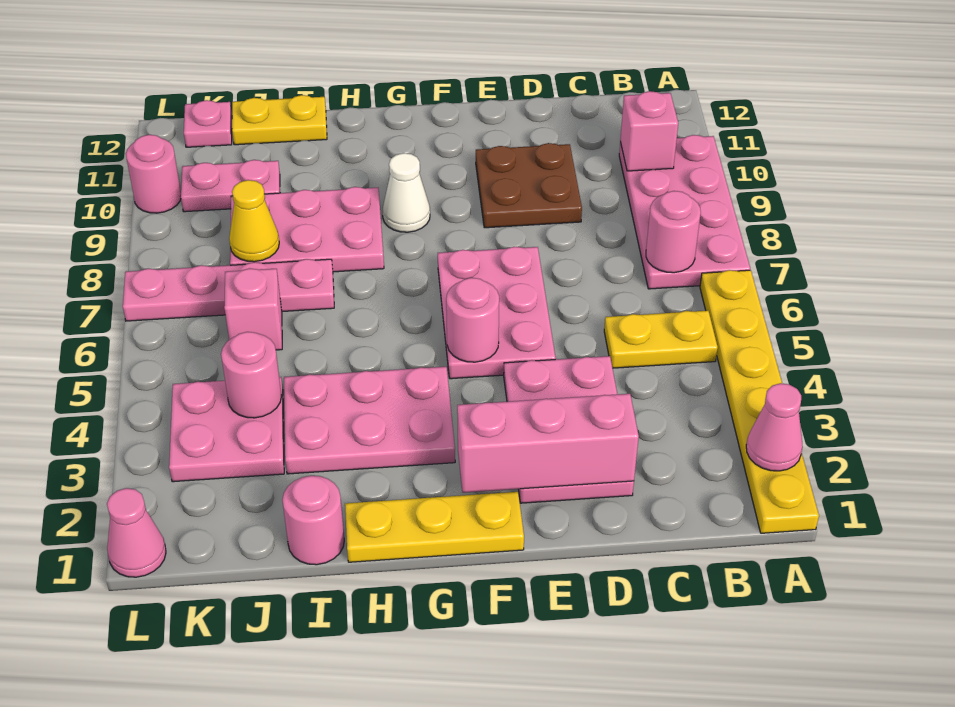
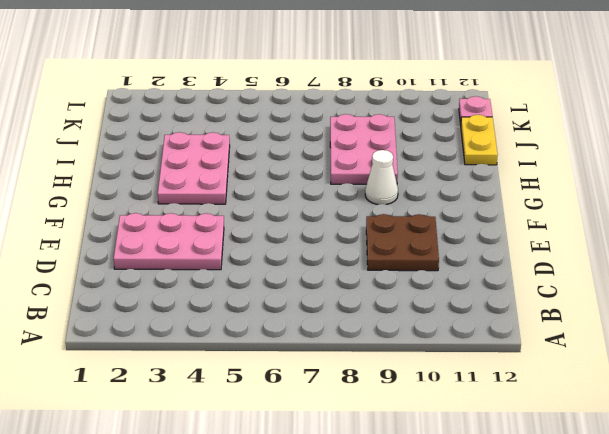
none -> yellow plate A1:A6 level 1
none -> pink plate A7:B10 level 1
none -> yellow plate B5:C5 level 1

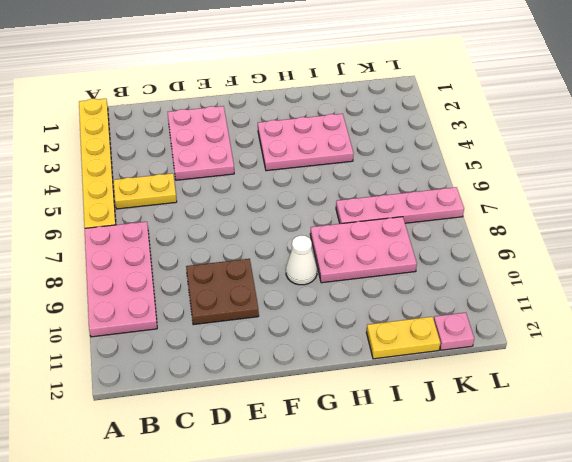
none -> pink plate E5:F7 level 1
none -> yellow plate F1:H1 level 1
none -> pink round brick I1 level 1

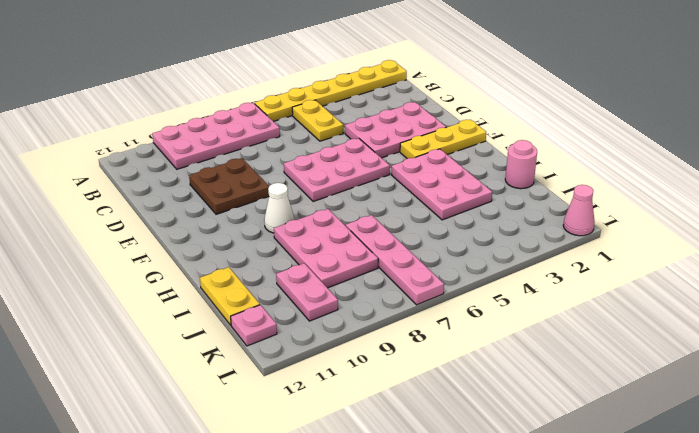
yellow plate F1:F3 level 1 -> yellow plate F1:H1 level 1
none -> pink plate J3:K4 level 1
none -> pink brick J6 level 1
none -> pink round brick L10 level 1

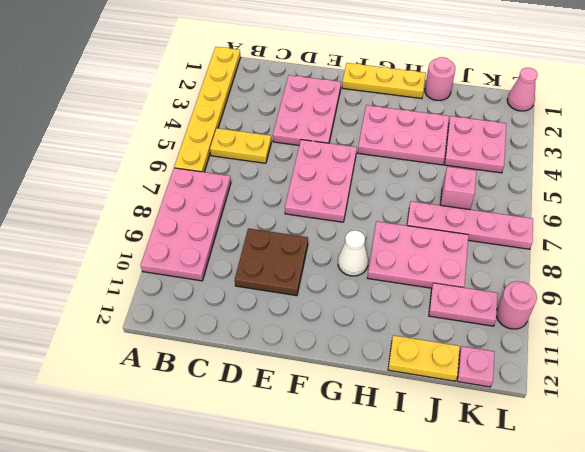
none -> pink cone A2 level 2
none -> pink round brick B7 level 2
none -> pink brick B10 level 2

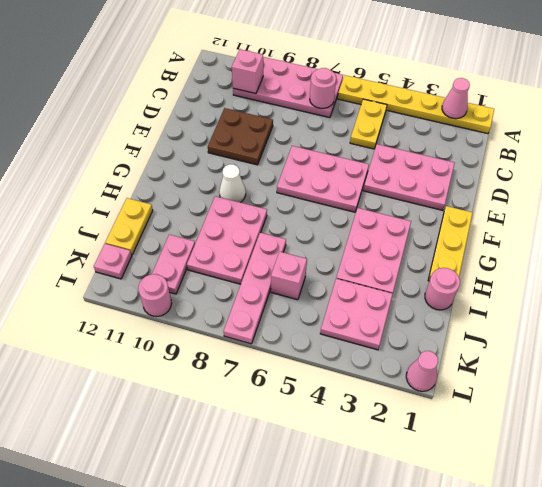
none -> pink brick D2:F2 level 2
none -> pink round brick F5 level 2
none -> pink round brick J4 level 2

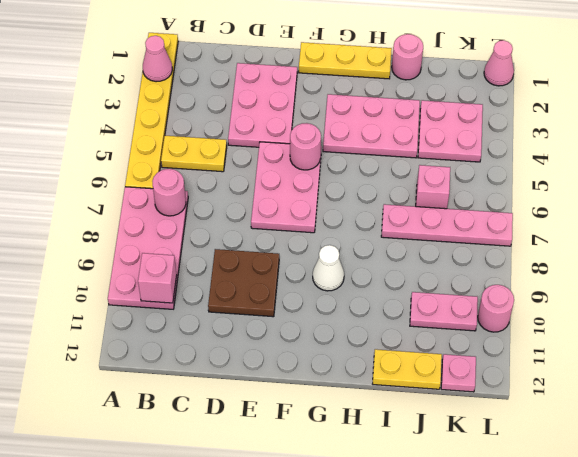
none -> pink plate H8:J9 level 1
none -> pink brick D2:F2 level 2
none -> pink round brick J4 level 2

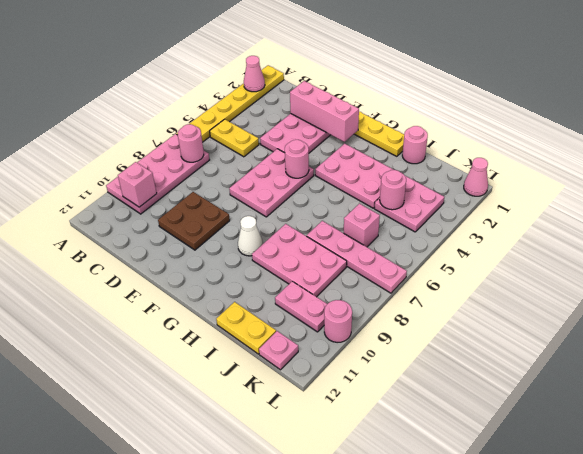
none -> yellow cone J8 level 2

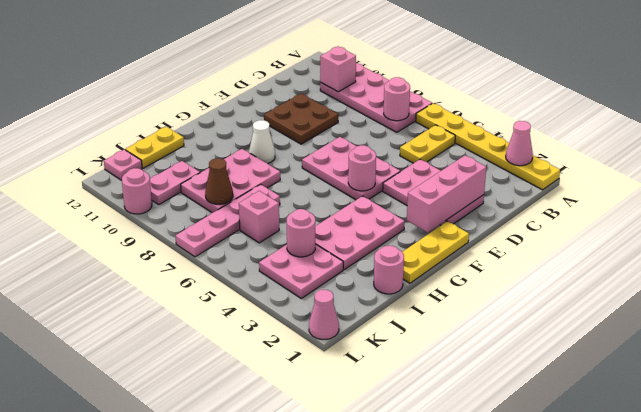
brown cone J8 level 2 -> yellow cone J8 level 2

